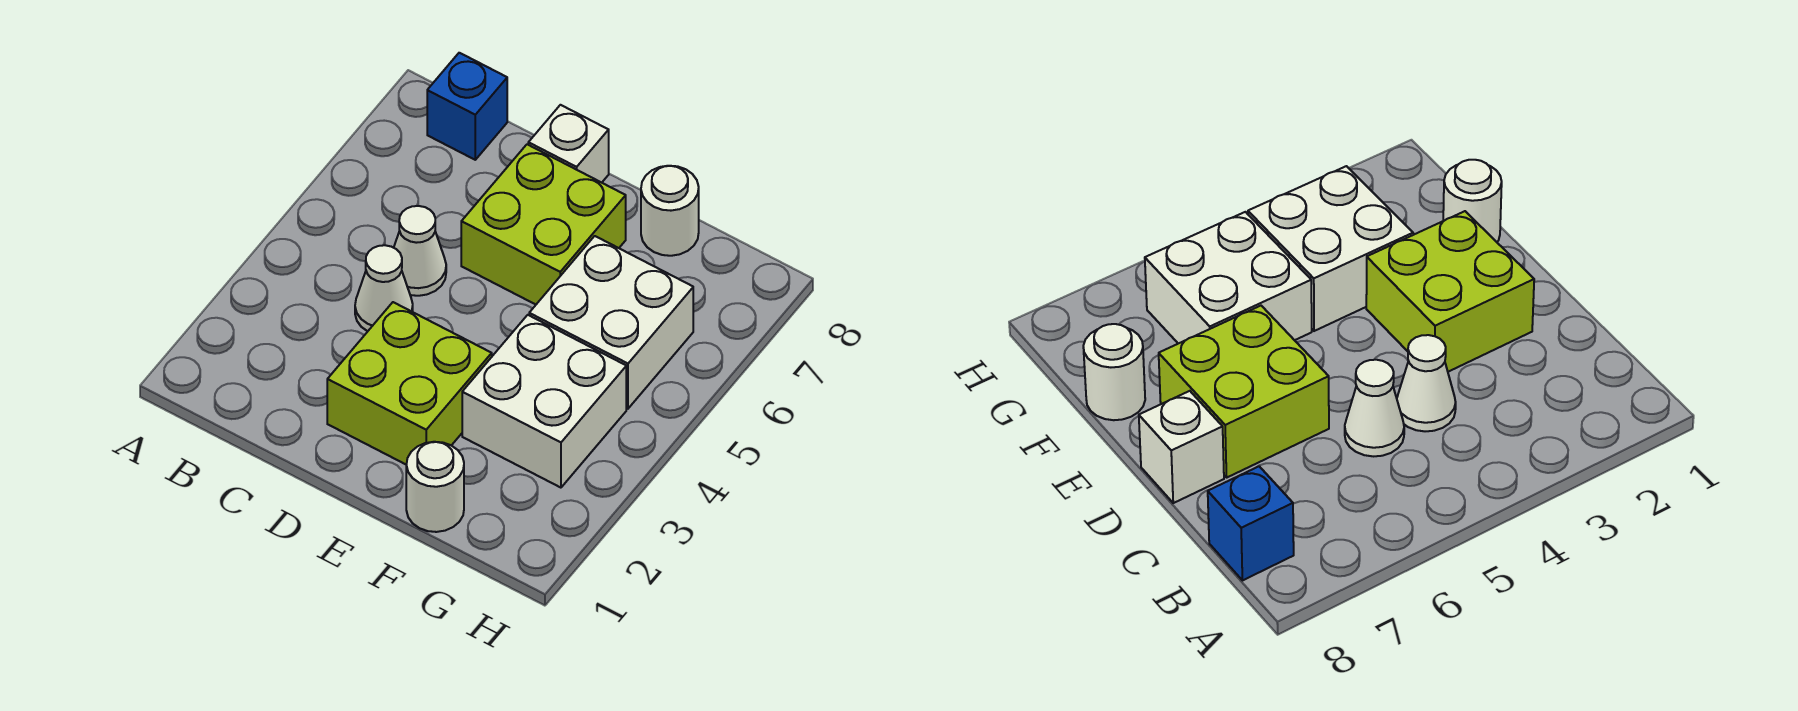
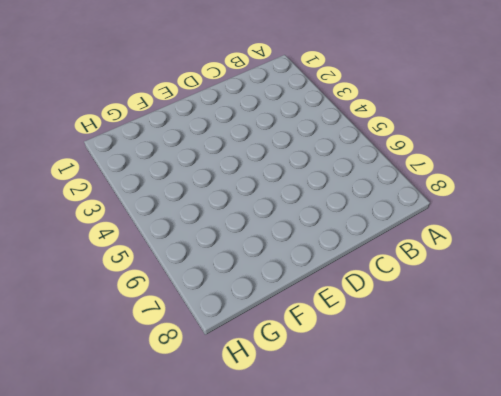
none -> blue brick B8 level 1
none -> white cone C4 level 1

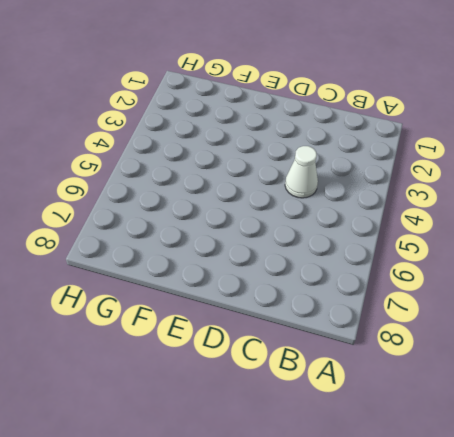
none -> blue brick B8 level 1
none -> white cone C5 level 1

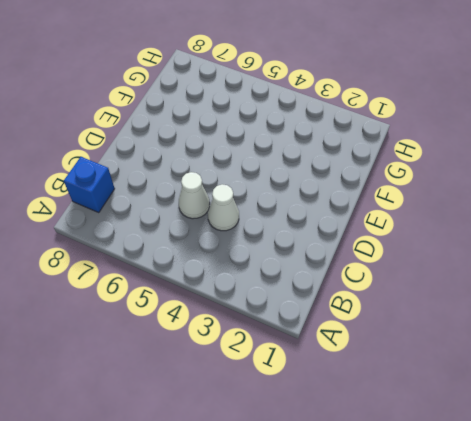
none -> lime brick D2:E3 level 1
none -> lime brick D6:E7 level 1

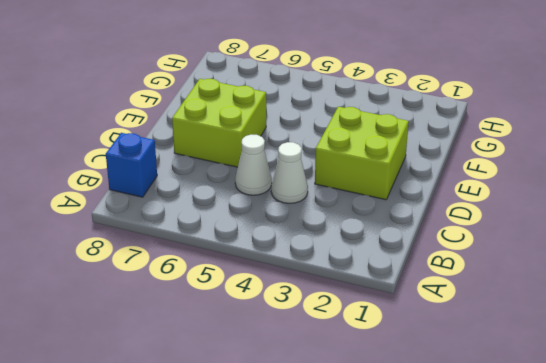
none -> white brick D8 level 1
none -> white round brick F1 level 1

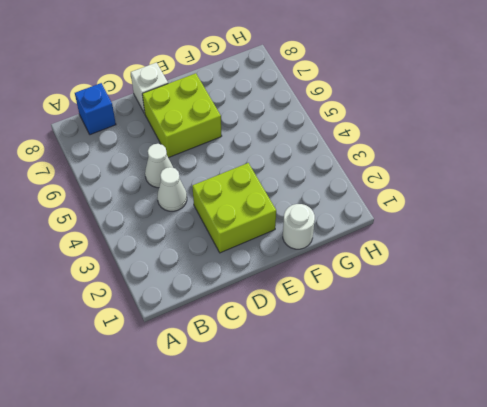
none -> white brick F3:G4 level 1
none -> white brick F5:G6 level 1

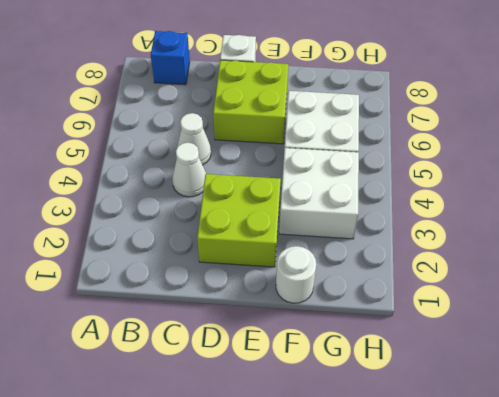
none -> white round brick F8 level 1

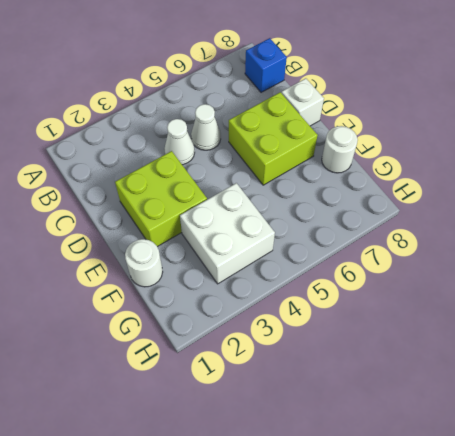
none -> white brick F5:G6 level 1

